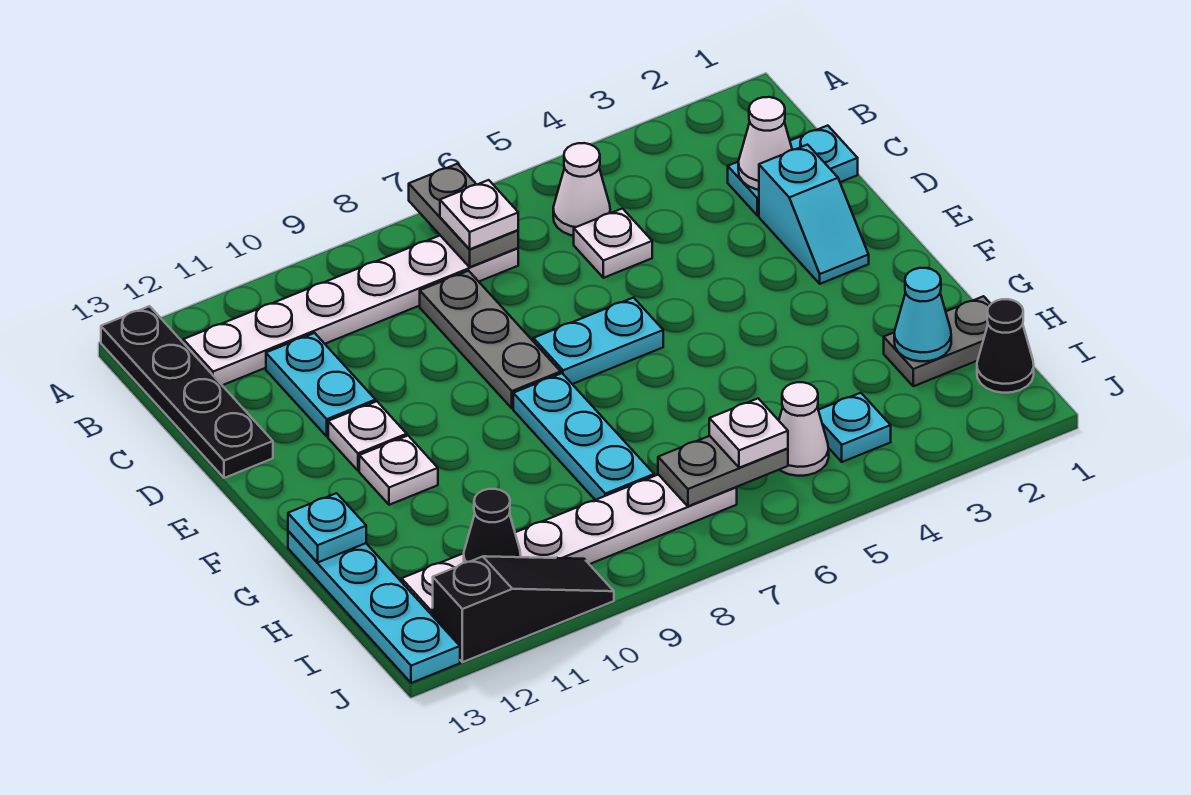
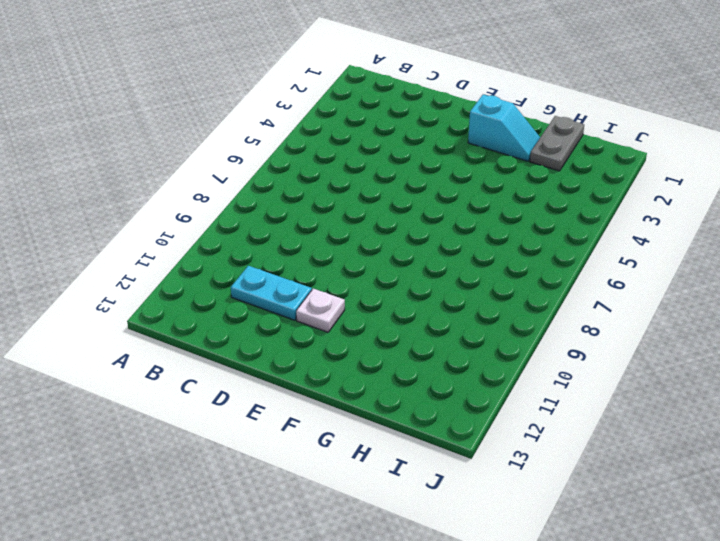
cyan slope F2:G2 level 1 top F -> cyan slope D2:E2 level 1 top D
none -> black plate A13:D13 level 1
none -> white cone B5 level 1
none -> white plate B7:B12 level 1

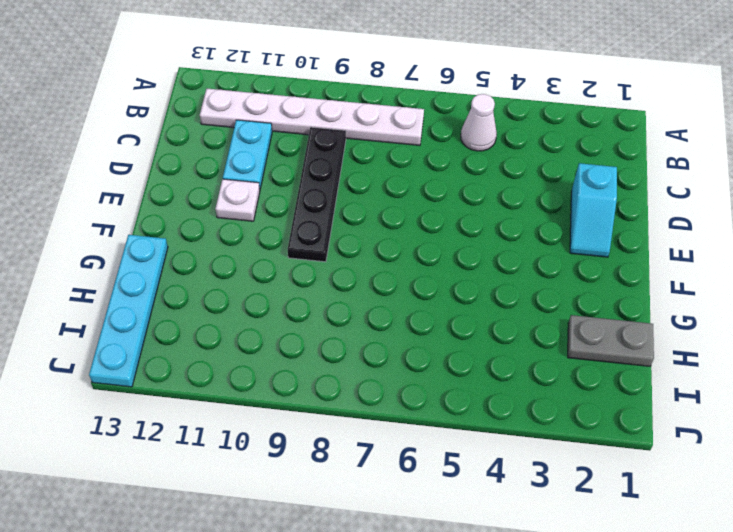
black plate C9:F9 level 1 -> black plate A13:D13 level 1
none -> cyan plate C1:C2 level 1
none -> white plate C5 level 1
none -> grey plate C8:E8 level 1

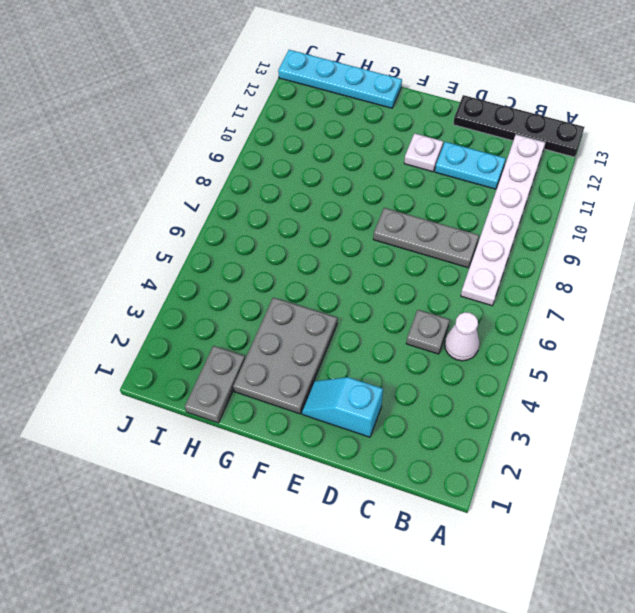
grey plate C5 level 1 -> white plate C5 level 1
grey plate F2:G4 level 1 -> none
none -> cyan plate C1:C2 level 1
none -> cyan plate E6:E7 level 1
none -> cyan plate F8:H8 level 1

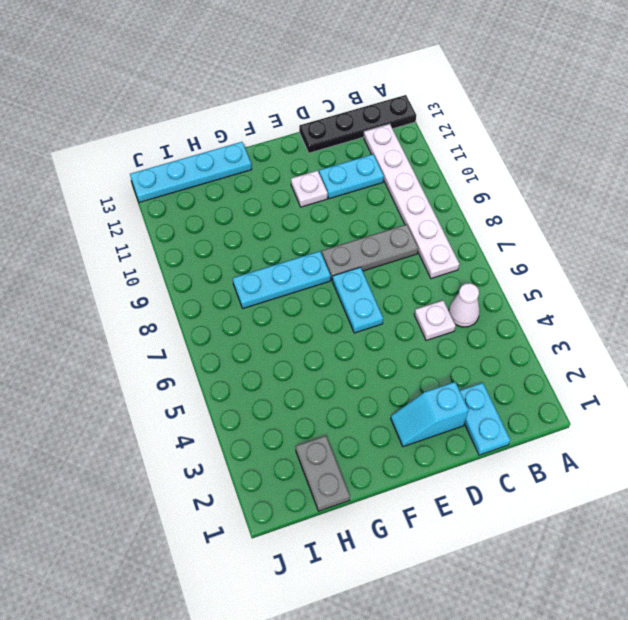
none -> white plate F11 level 1
none -> black cone I1 level 1
none -> cyan plate I4 level 1

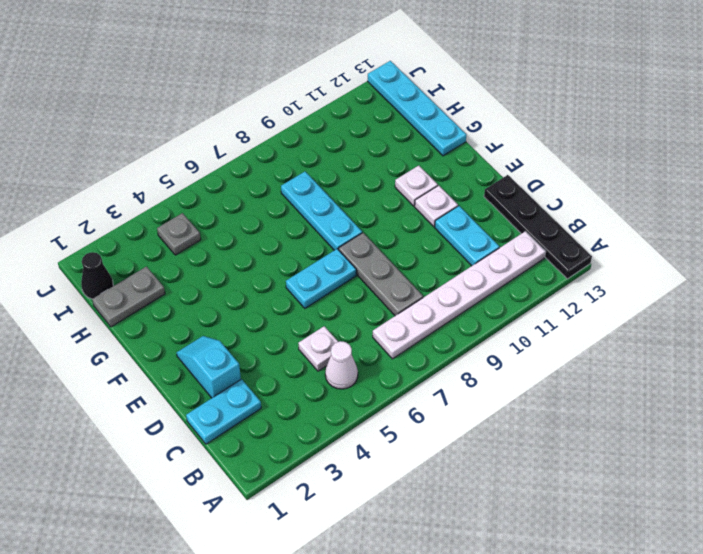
grey plate I4 level 1 -> cyan plate I4 level 1
none -> white cone I5 level 1
none -> white plate I7:I12 level 1
none -> black slope J10:J12 level 1 top 12

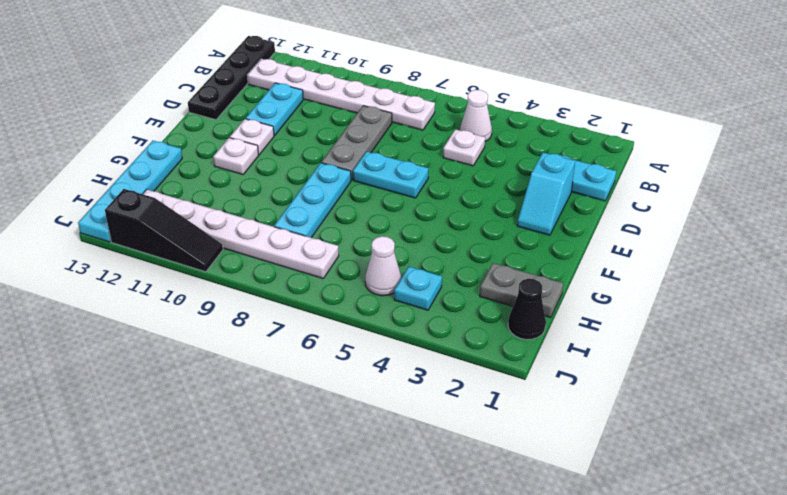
none -> grey plate A7:B7 level 2
none -> white cone C2 level 2
none -> cyan plate G13 level 2

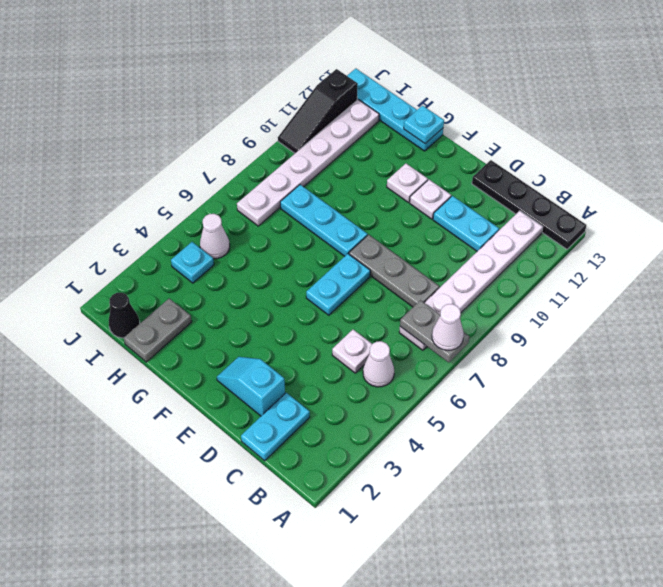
white cone A7 level 3 -> white cone C2 level 2
none -> cyan cone H2 level 2
none -> grey plate I6:I7 level 2
none -> black cone I11 level 2

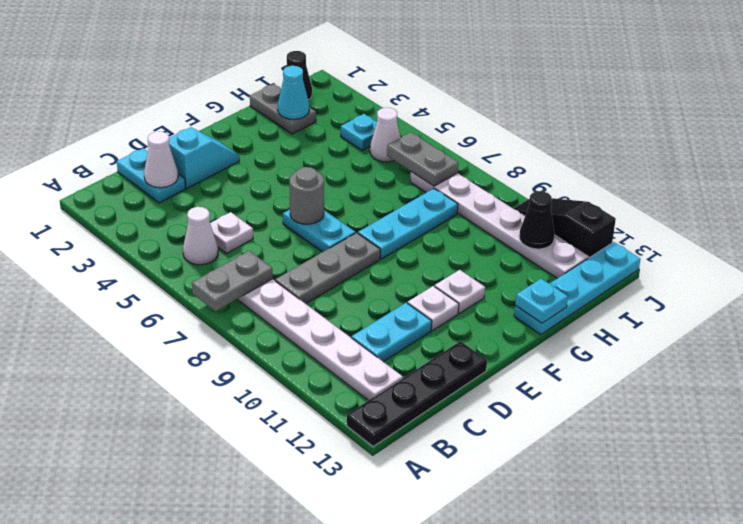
grey round brick E6 level 2 -> none
none -> white plate B7 level 3
none -> white plate I6 level 3

